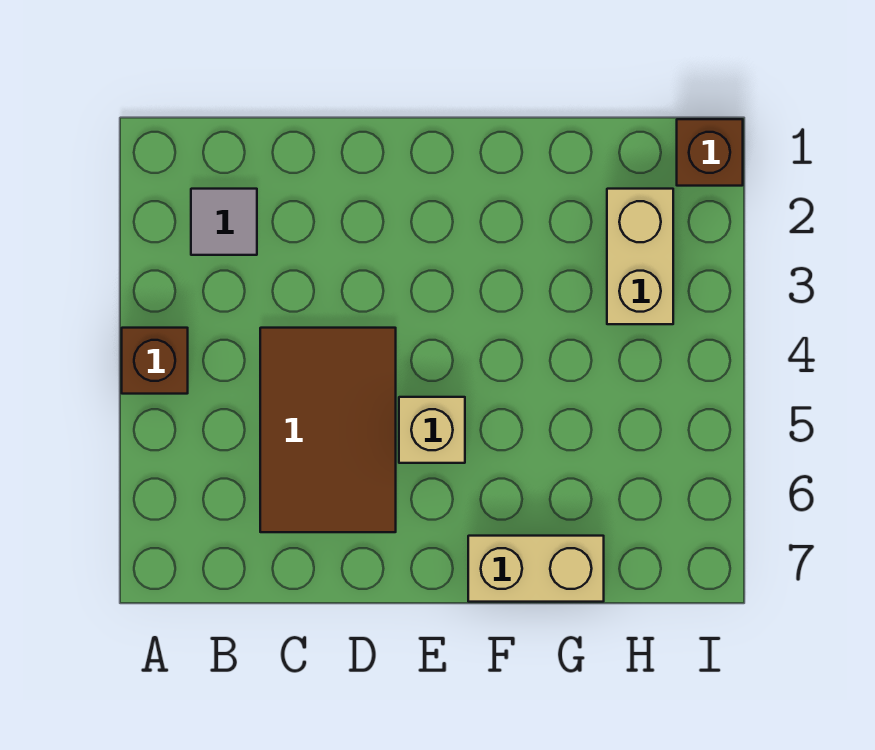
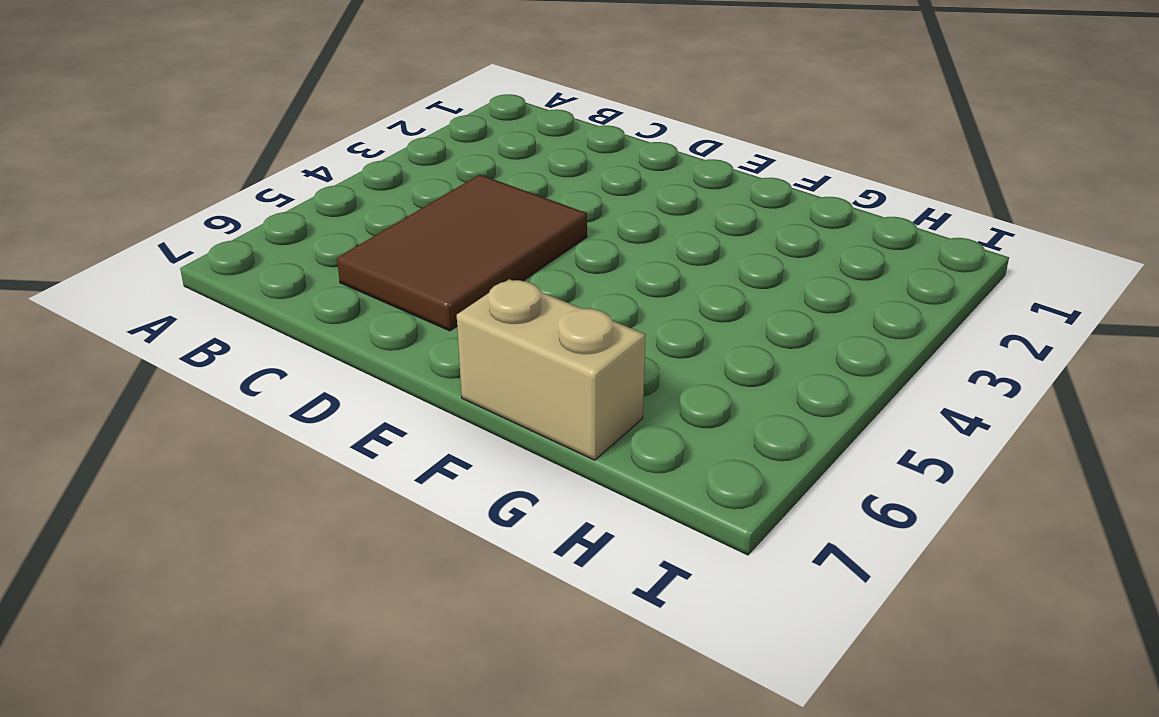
none -> brown brick A4 level 1
none -> grey tile B2 level 1

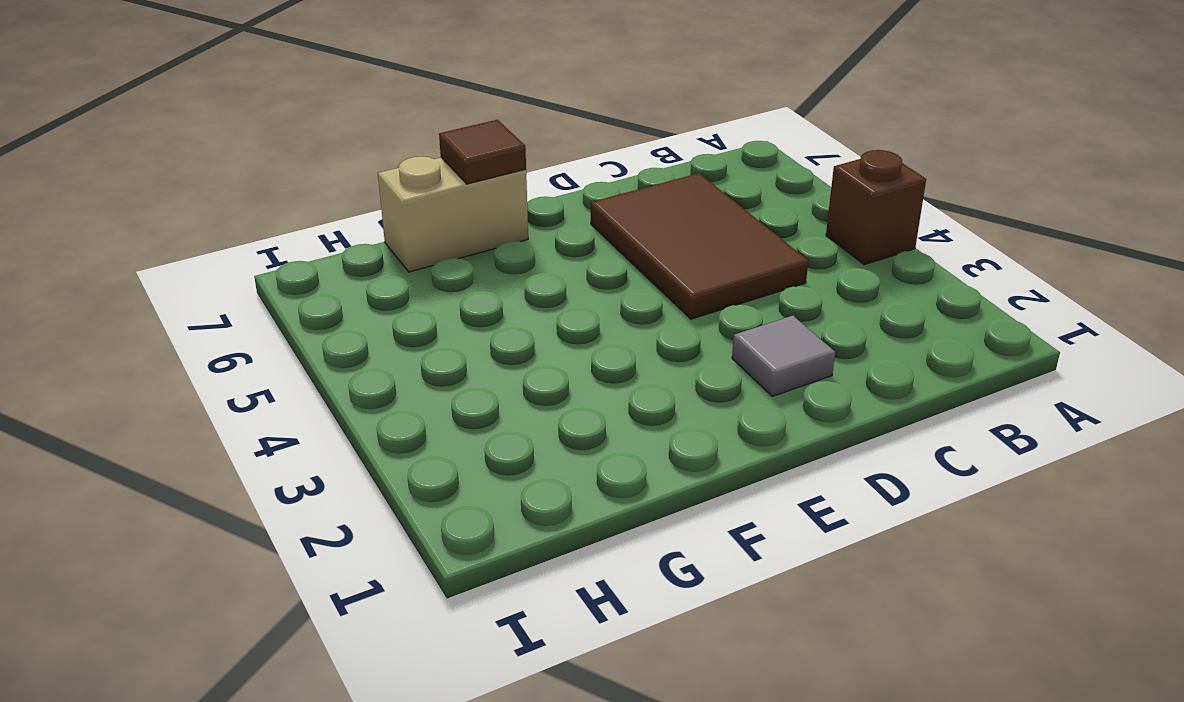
grey tile D2 level 1 -> grey tile B2 level 1
brown tile F7 level 2 -> none
none -> tan brick E5 level 1
none -> tan brick H2:H3 level 1

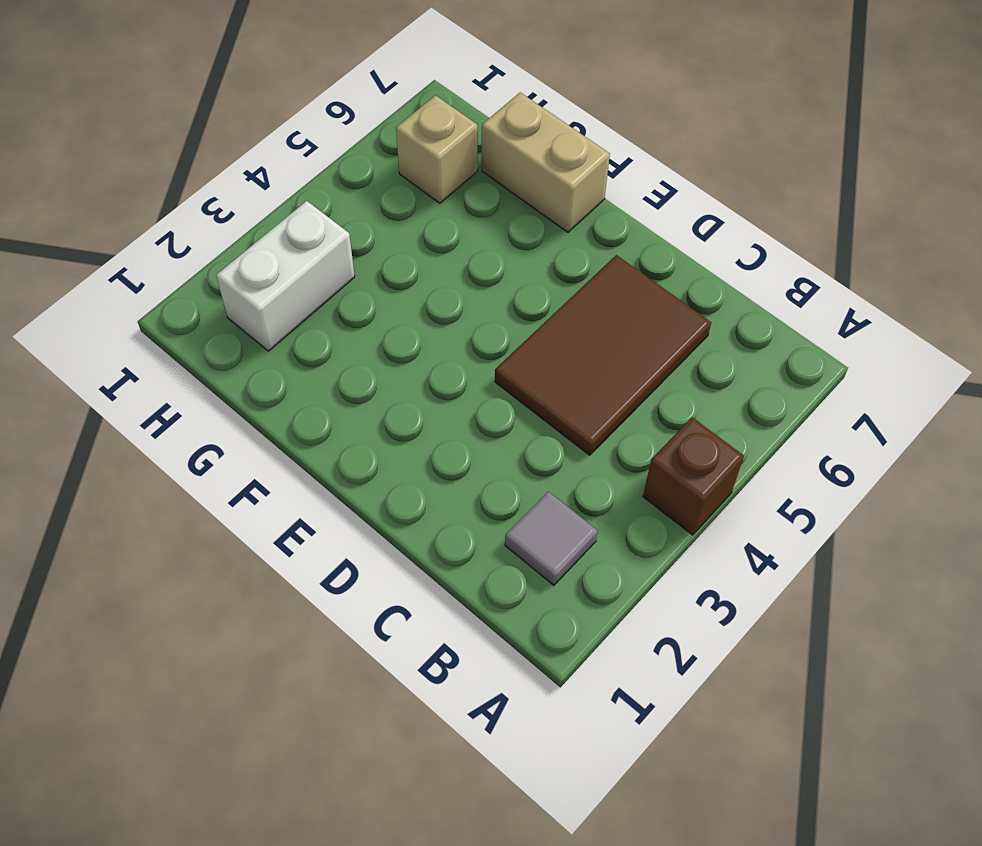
white brick H2:H3 level 1 -> tan brick H2:H3 level 1
tan brick H6 level 1 -> tan brick E5 level 1
none -> brown brick I1 level 1

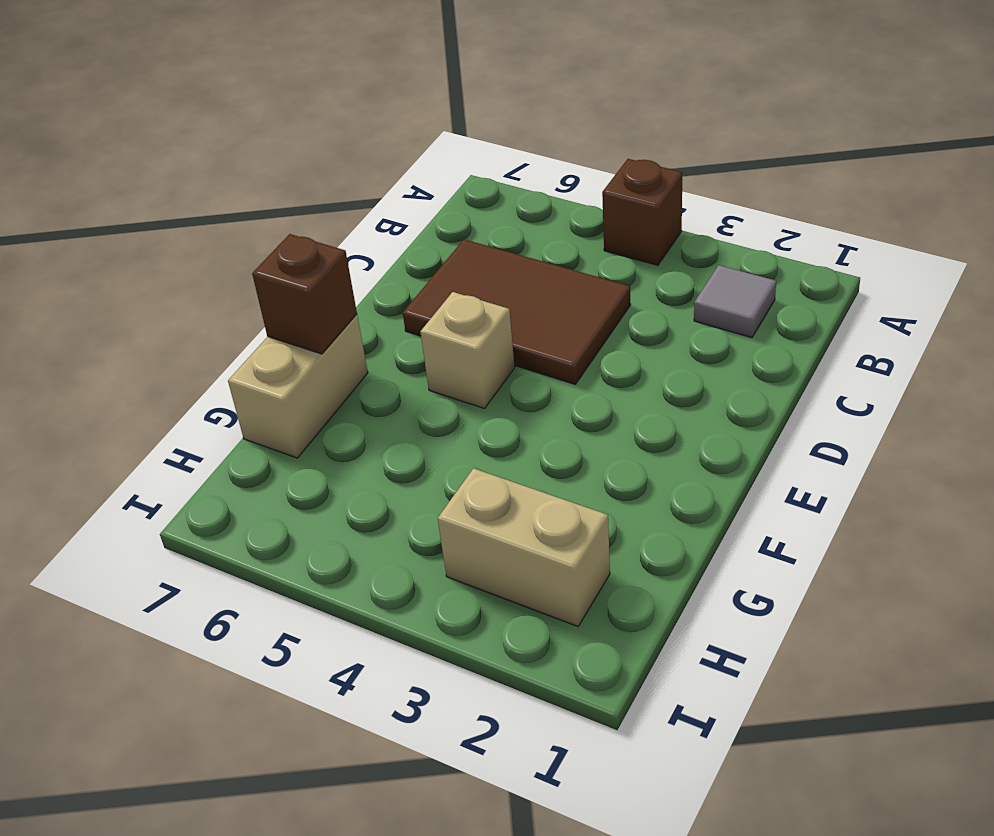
brown brick F7 level 2 -> brown brick I1 level 1

